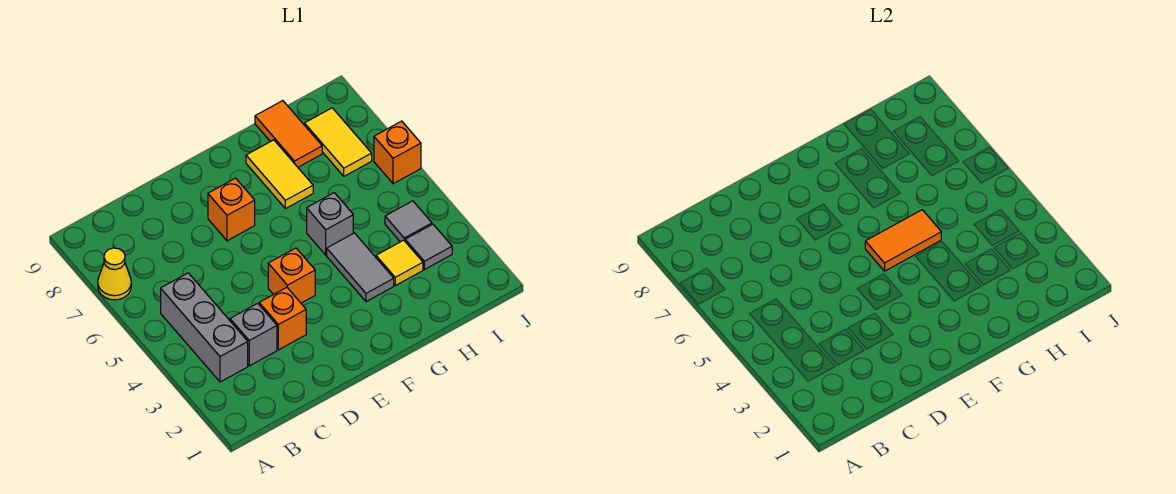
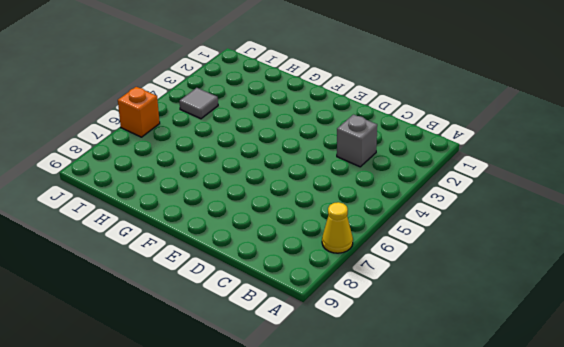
none -> grey brick B3:B5 level 1
none -> orange brick D3 level 1
none -> orange brick E4 level 1

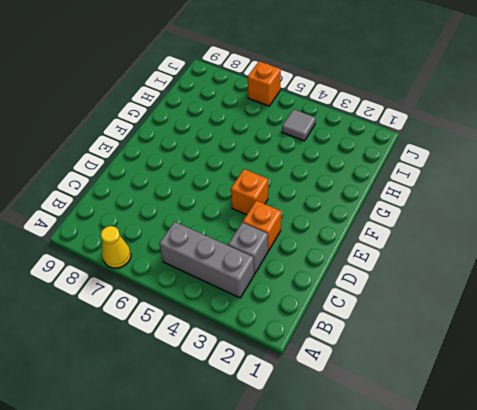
none -> orange brick E7 level 1
none -> grey tile G3:G4 level 1
none -> grey brick G5 level 1

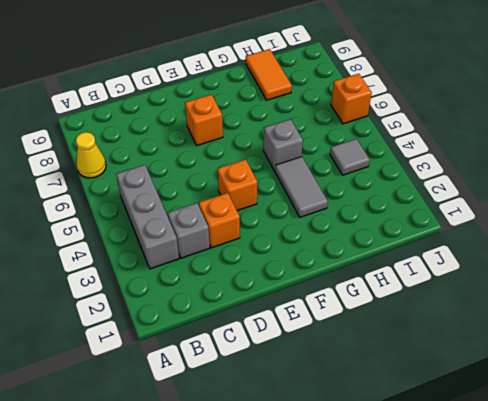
none -> yellow tile G7:G8 level 1
none -> yellow tile H3 level 1
none -> grey tile I3 level 1

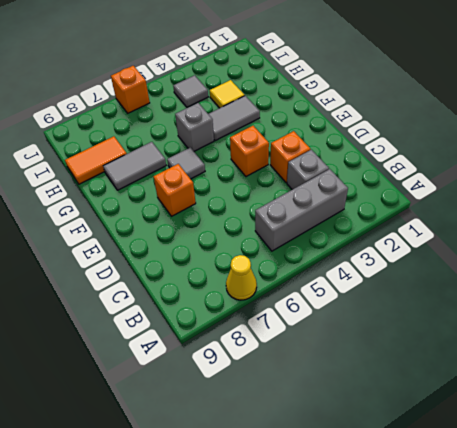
grey tile F6 level 1 -> grey tile I3 level 1
grey tile G7:G8 level 1 -> yellow tile G7:G8 level 1
none -> yellow tile I7:I8 level 1
none -> orange tile F5:G5 level 2

